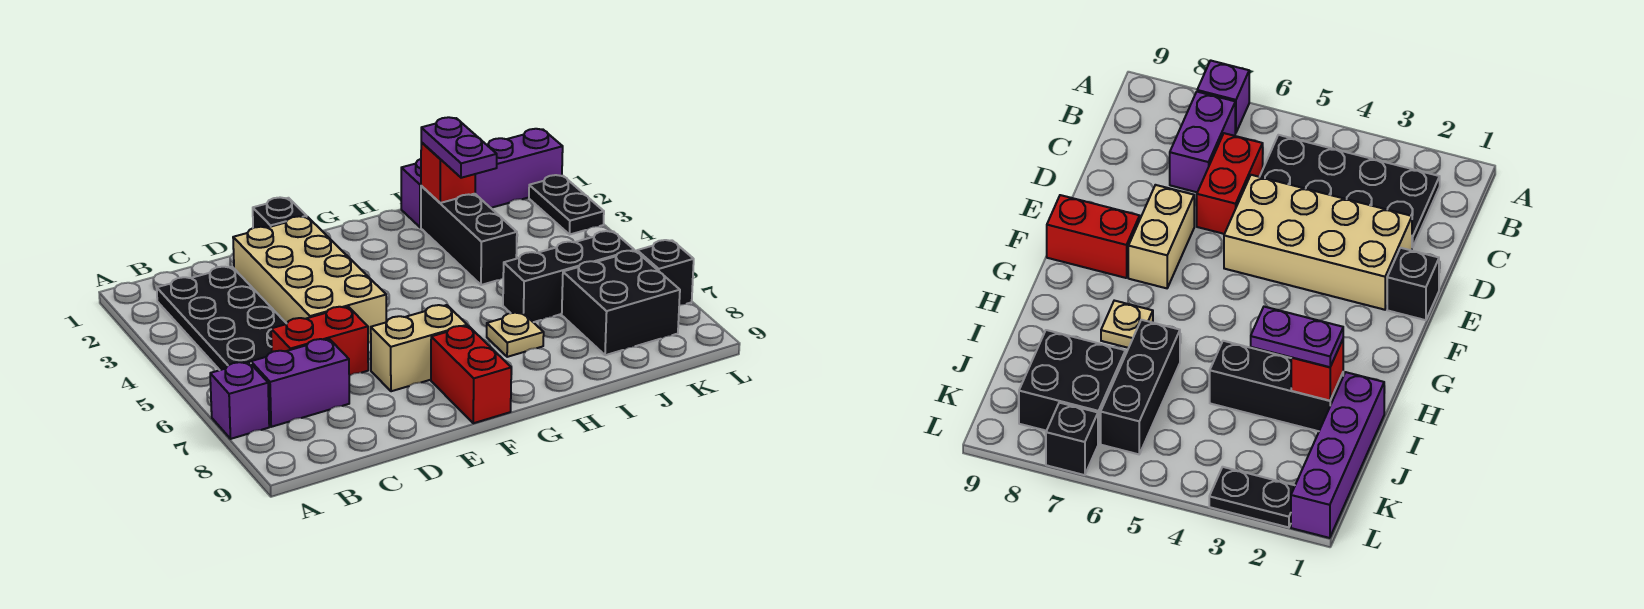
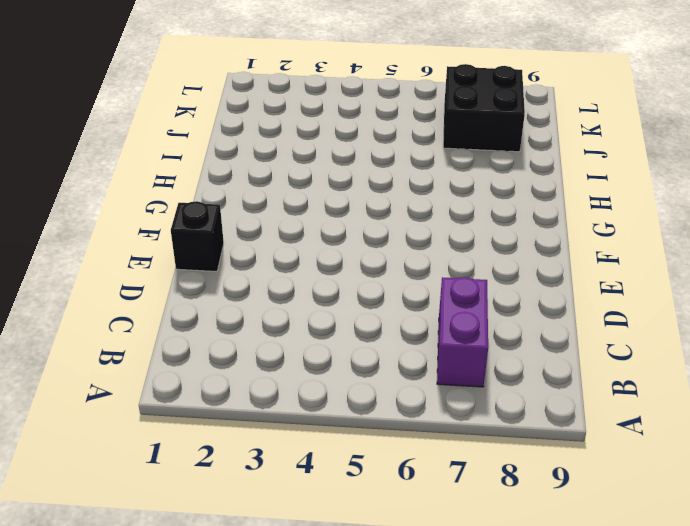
none -> purple brick A7 level 1
none -> black plate B2:C5 level 1
none -> red brick C6:D6 level 1

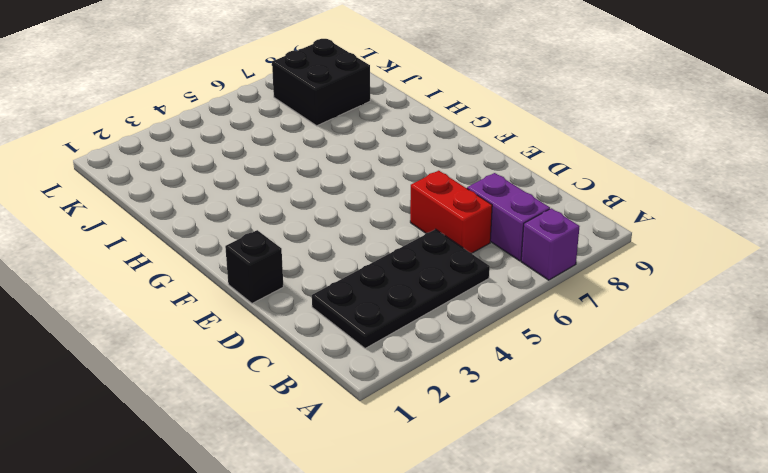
none -> tan brick D2:E5 level 1
none -> tan brick E7:F7 level 1
none -> red brick F8:F9 level 1

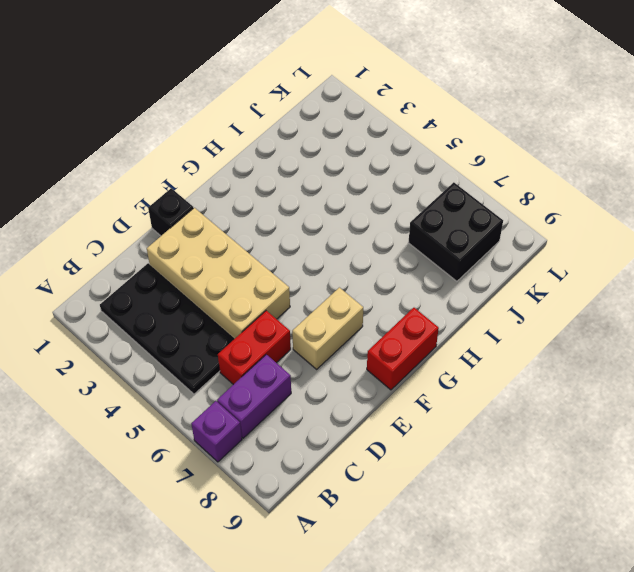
red brick F9:G9 level 1 -> red brick F8:F9 level 1
none -> tan plate H7 level 1
none -> purple brick I1:L1 level 1
none -> black brick I2:I4 level 1

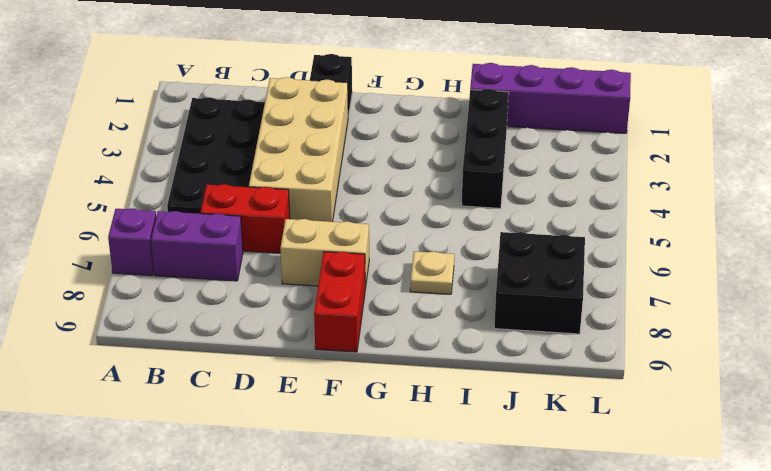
none -> black brick I6:K6 level 1
none -> black plate L2:L3 level 1
none -> black brick L7 level 1

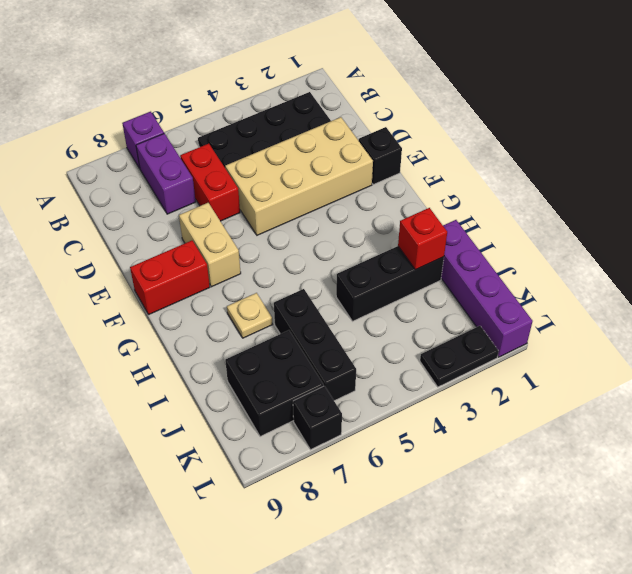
none -> purple plate I2:I3 level 3

